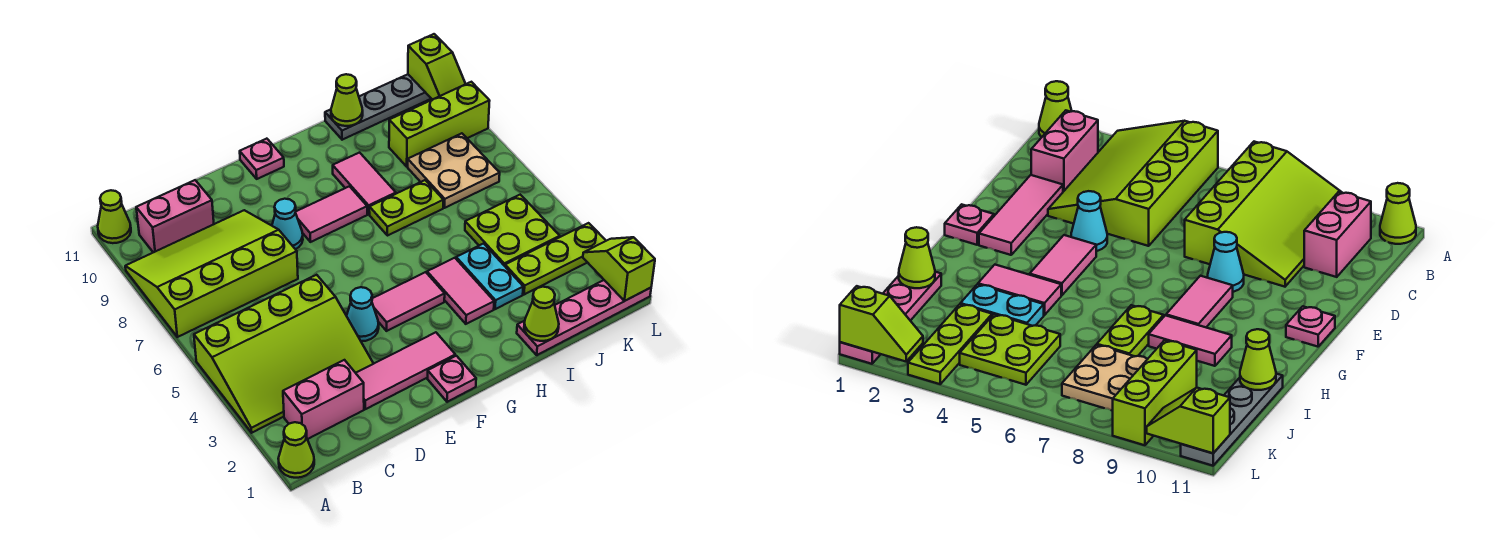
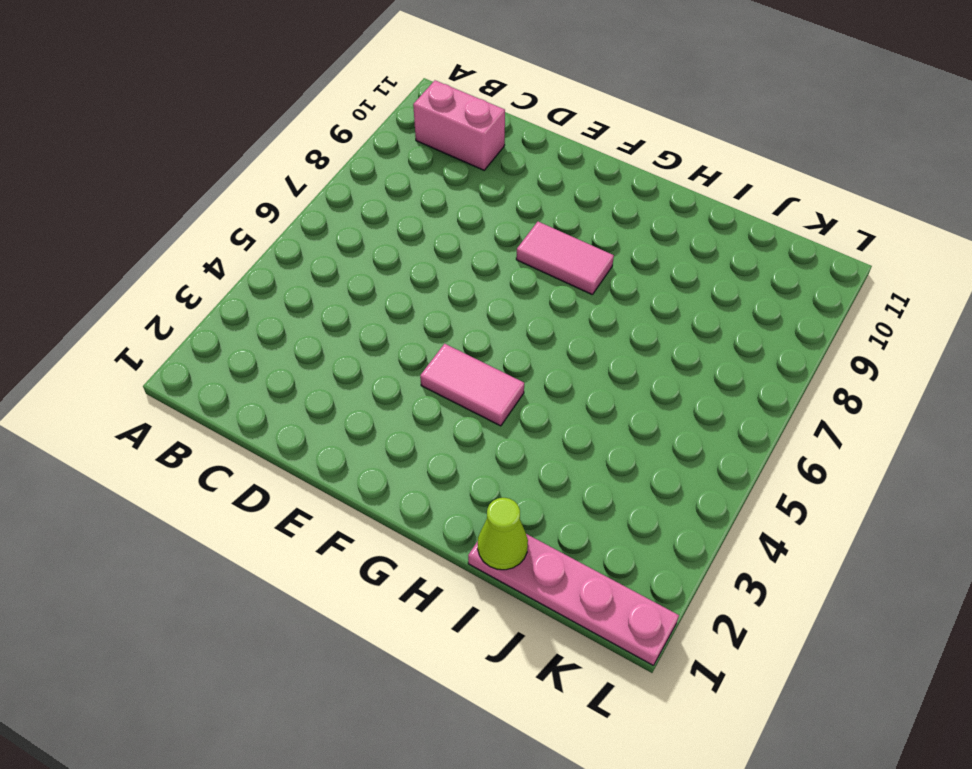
none -> lime cone A1 level 1
none -> lime slope A3:D5 level 1 top 5
none -> lime slope A7:D9 level 1 top 7

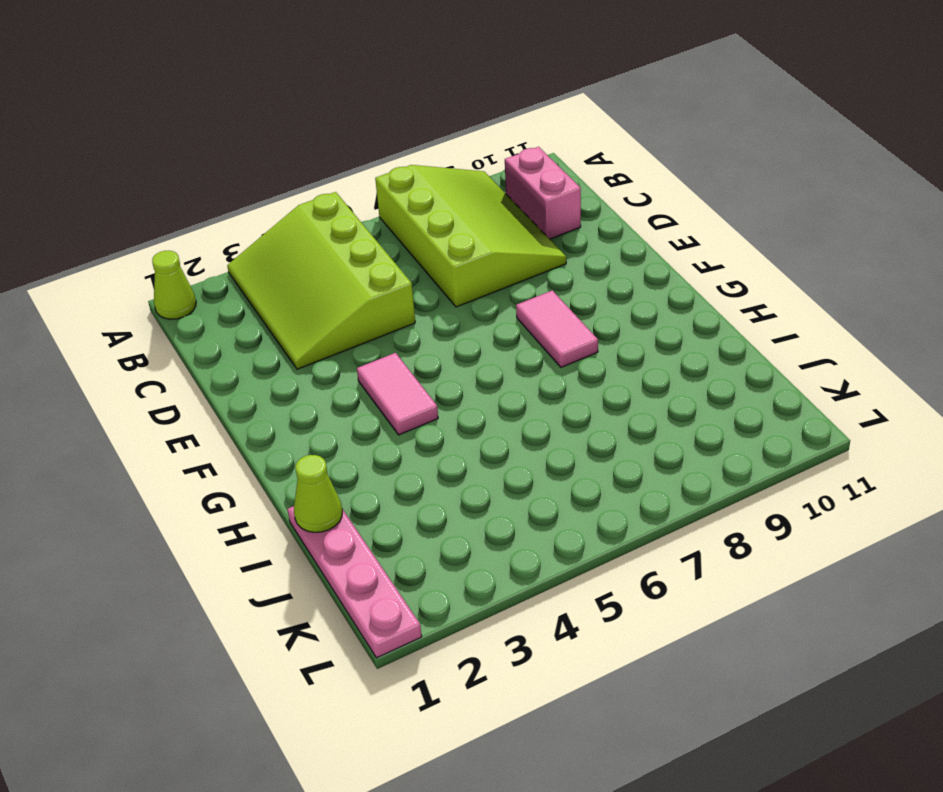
none -> lime cone A11 level 1
none -> pink brick B2:C2 level 1
none -> pink tile D2:F2 level 1

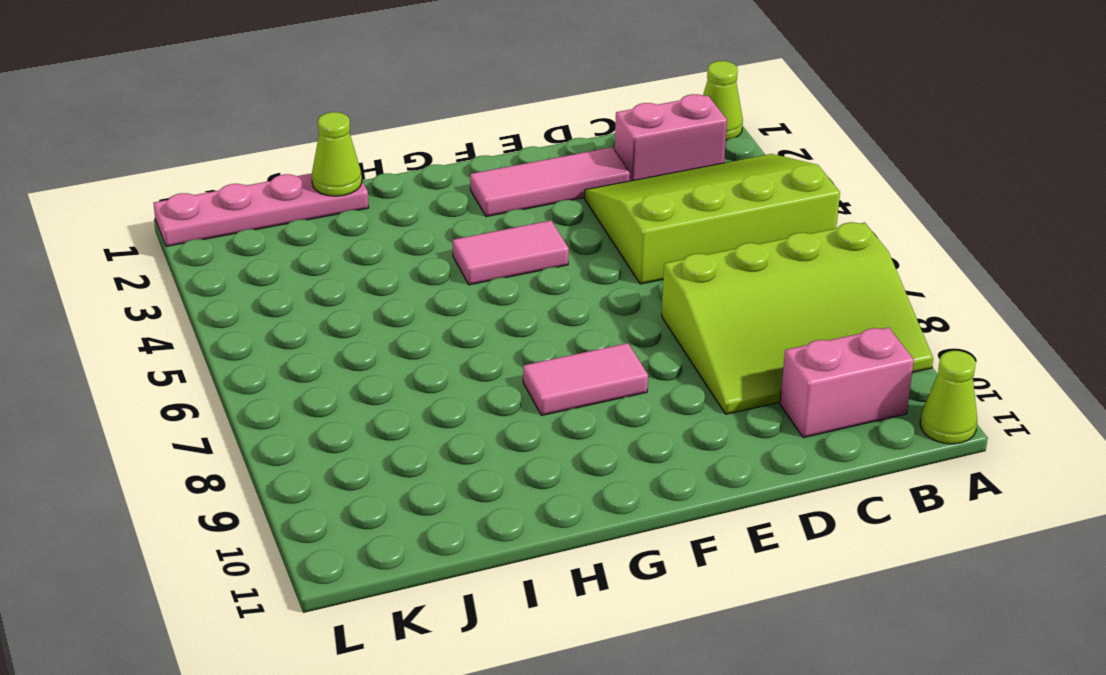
none -> cyan cone E4 level 1
none -> cyan cone E8 level 1
none -> pink plate F1 level 1

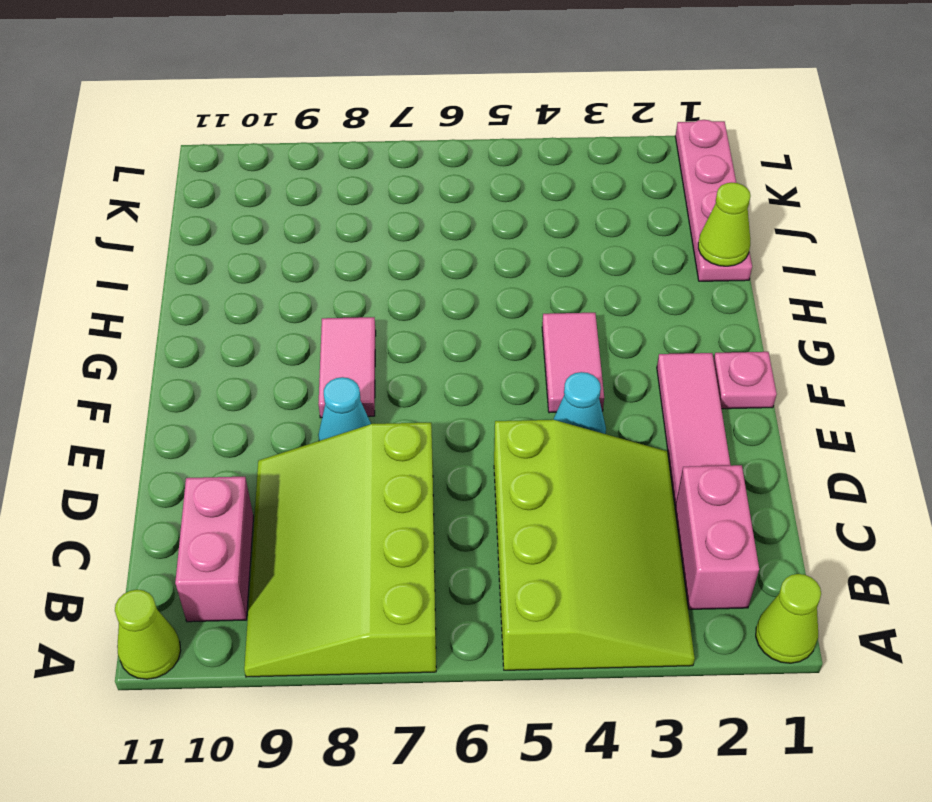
none -> pink plate F11 level 1
none -> pink tile H3:H4 level 1
none -> lime plate H7:I7 level 1

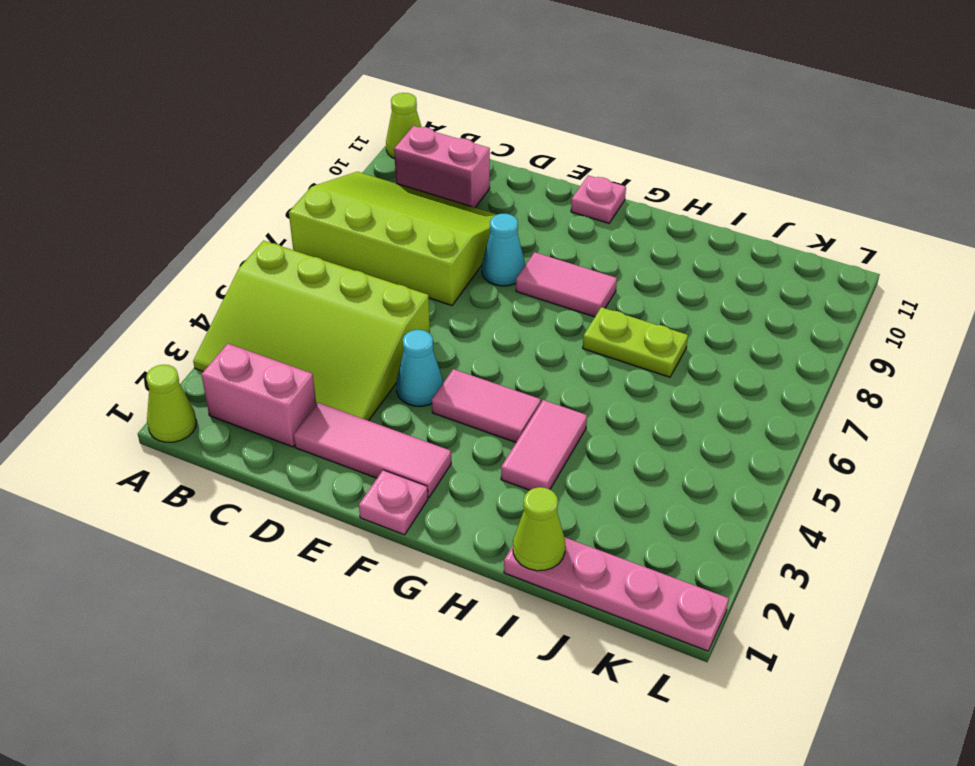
none -> pink tile H8:H9 level 1
none -> cyan plate I3:I4 level 1
none -> grey plate I11:L11 level 1

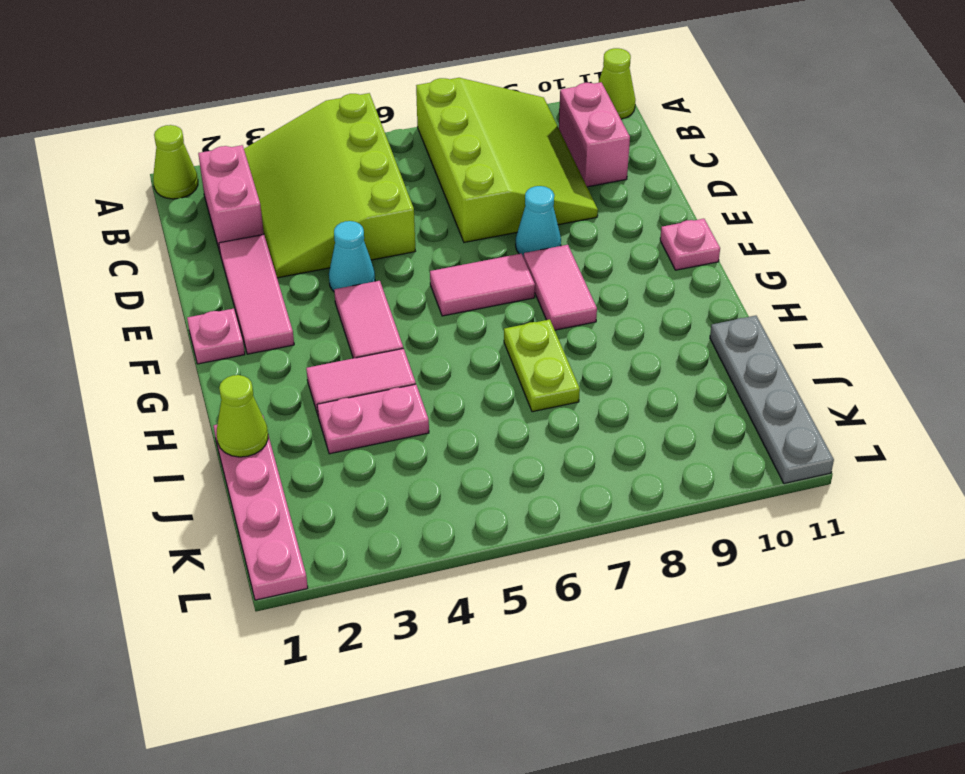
pink tile F6:F7 level 1 -> pink tile H8:H9 level 1
pink plate I3:I4 level 1 -> cyan plate I3:I4 level 1
none -> lime plate J3:L3 level 1
none -> lime plate J4:K5 level 1
none -> tan plate J7:K8 level 1

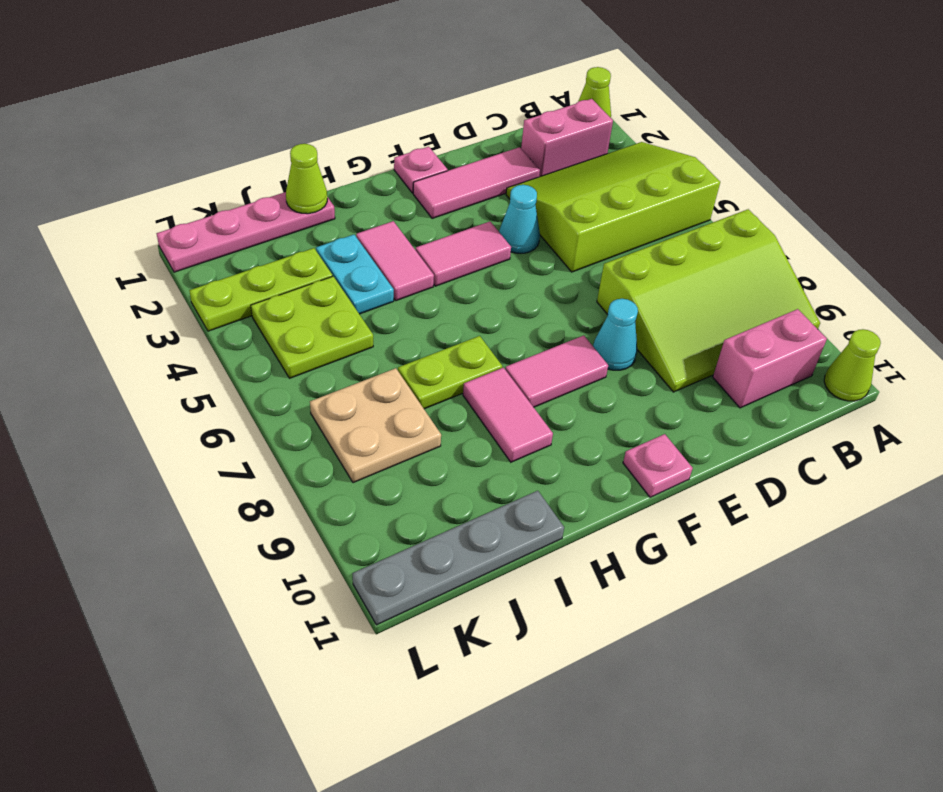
none -> lime brick J9:L9 level 1
none -> lime cone I11 level 2
none -> lime slope L1:L2 level 2 top 1

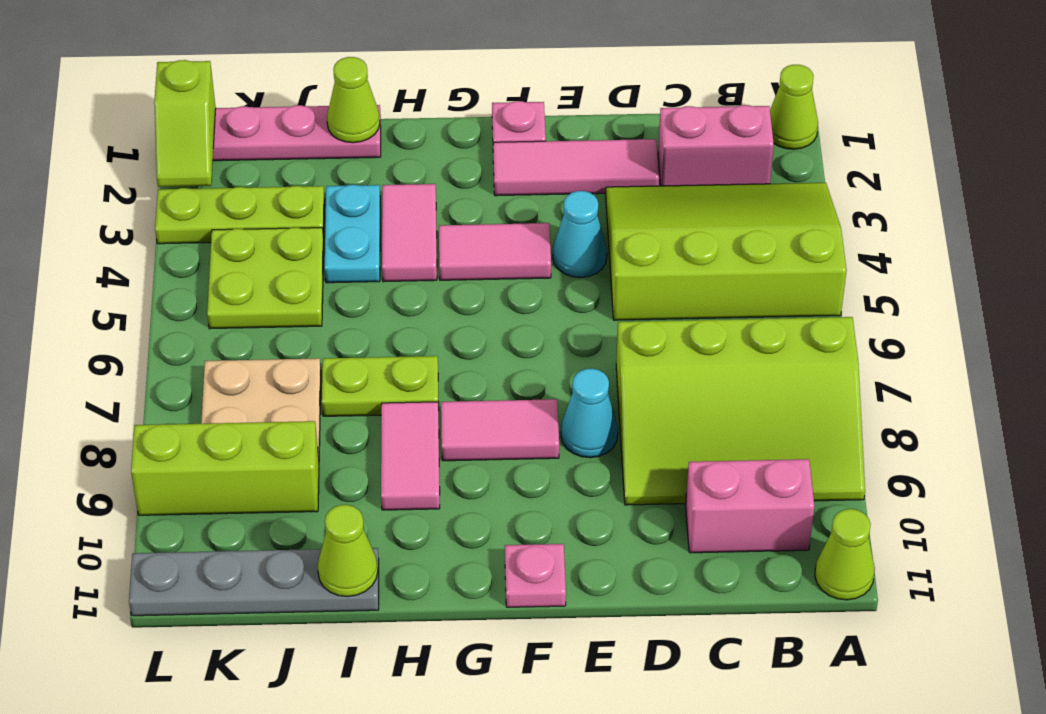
none -> lime slope L10:L11 level 2 top 11

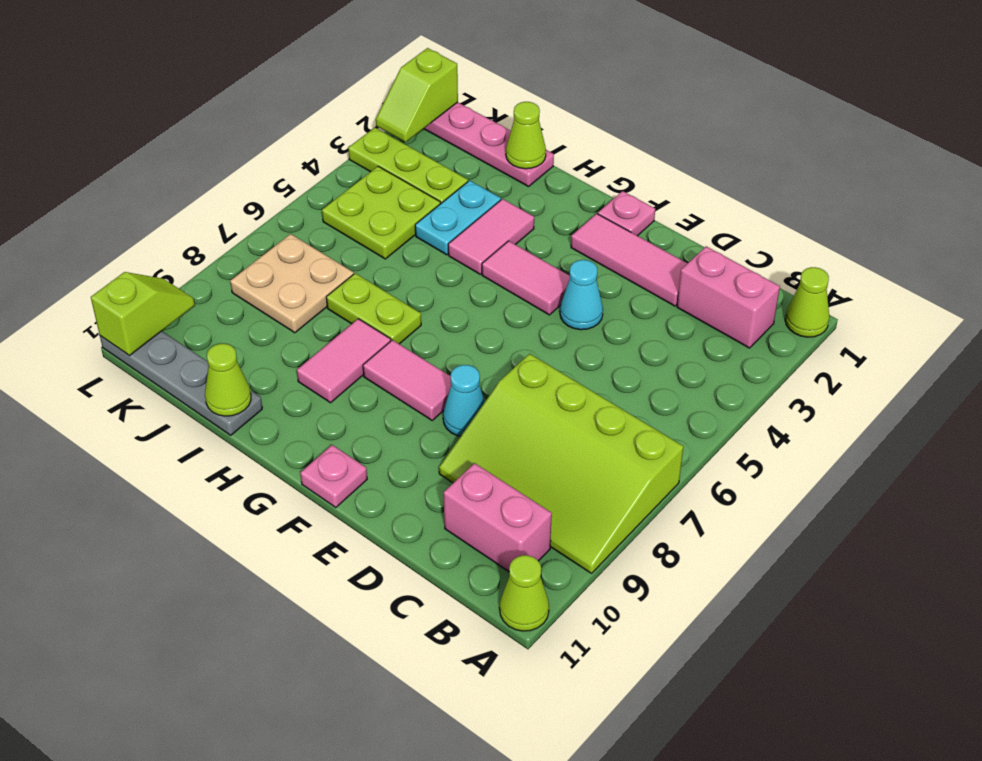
none -> lime slope A3:D5 level 1 top 5
none -> lime brick J9:L9 level 1

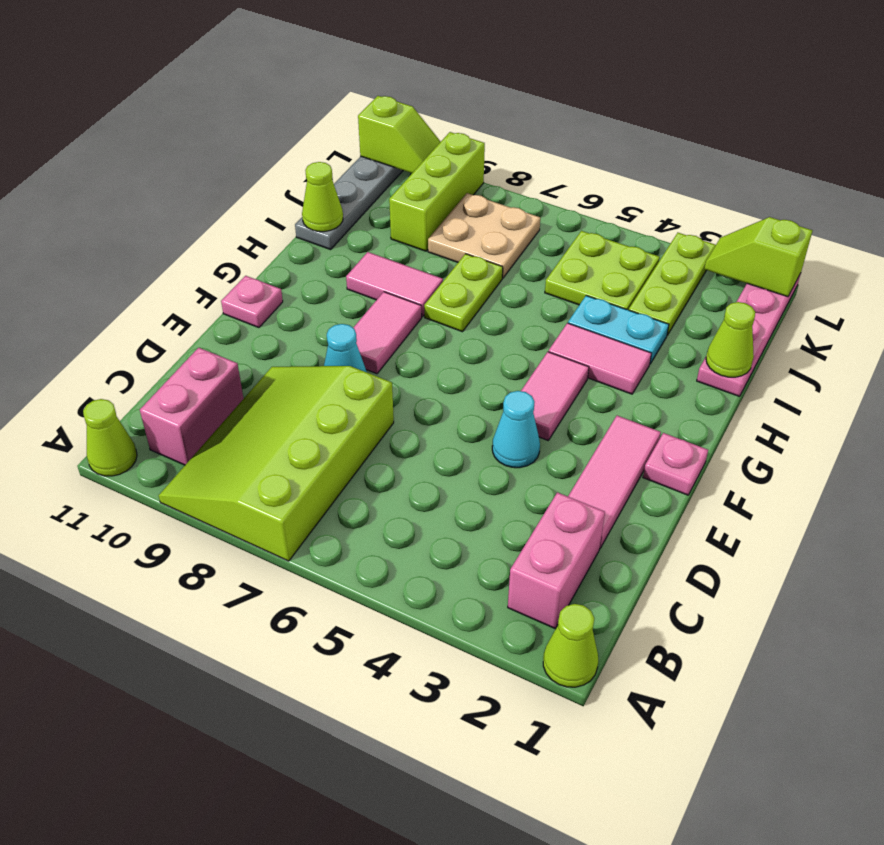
none -> lime slope A3:D5 level 1 top 5

